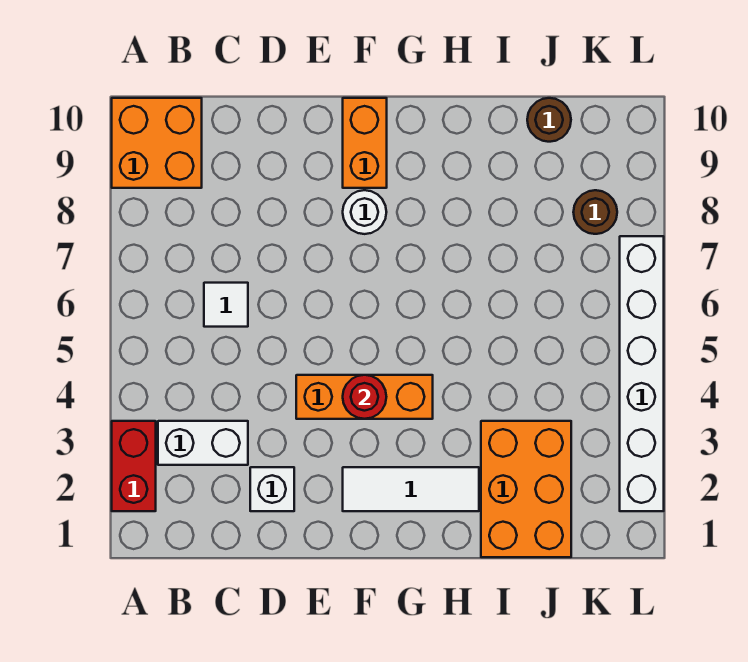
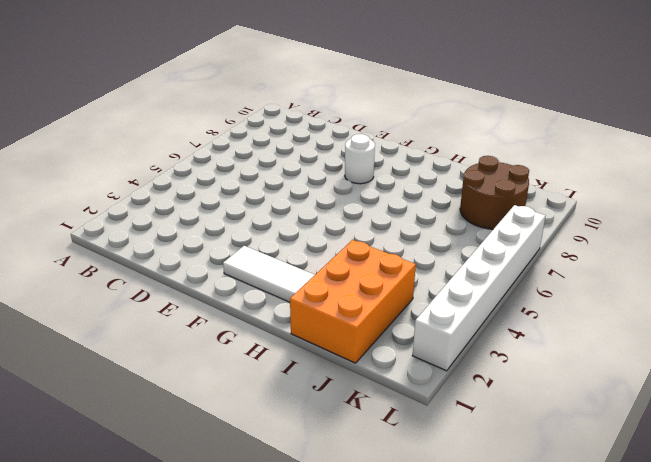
brown round brick J8:K9 level 1 -> brown round brick K8 level 1
none -> red brick A2:A3 level 1
none -> orange brick A9:B10 level 1
none -> white brick B3:C3 level 1

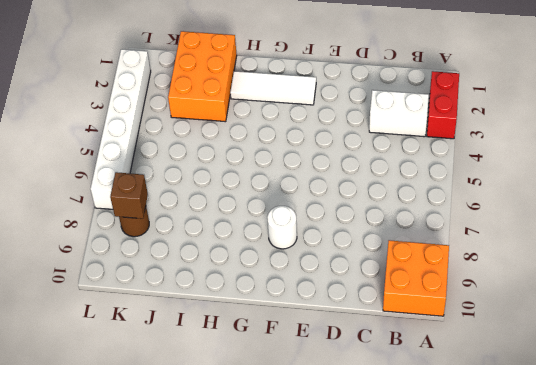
brown brick K8 level 2 -> none
none -> white tile C6 level 1
none -> white brick D2 level 1
none -> orange brick E4:G4 level 1

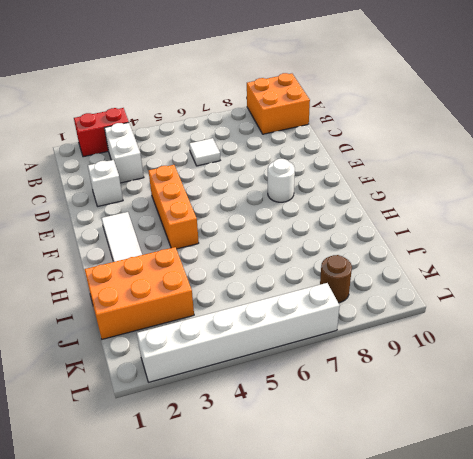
none -> orange brick F9:F10 level 1
none -> brown round brick J10 level 1
none -> red round brick F4 level 2

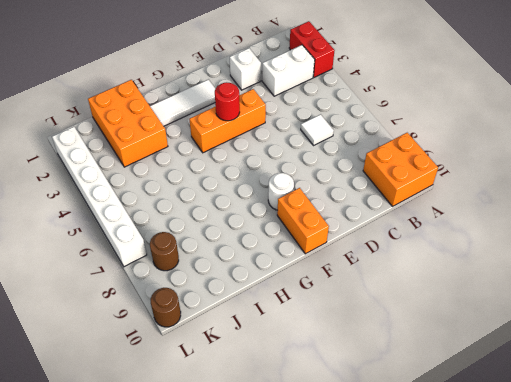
brown round brick L10 level 1 -> brown round brick J10 level 1

